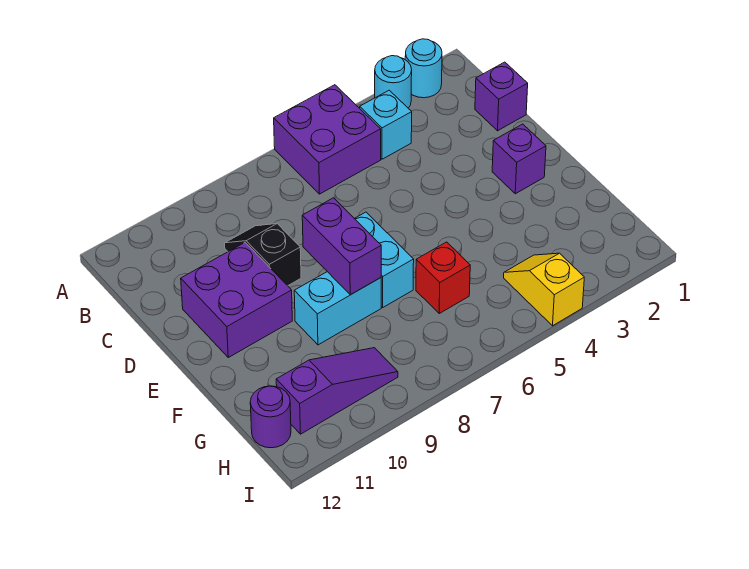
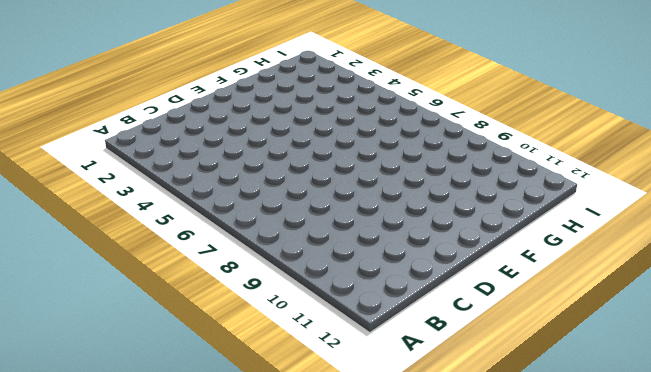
none -> cyan round brick A2 level 1
none -> cyan round brick A3 level 1
none -> purple brick A5:B6 level 1

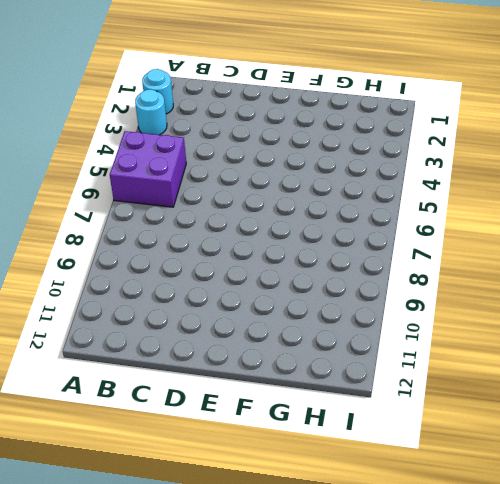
none -> cyan brick B4 level 1
none -> purple brick C1 level 1
none -> black slope C9:D9 level 1 top D

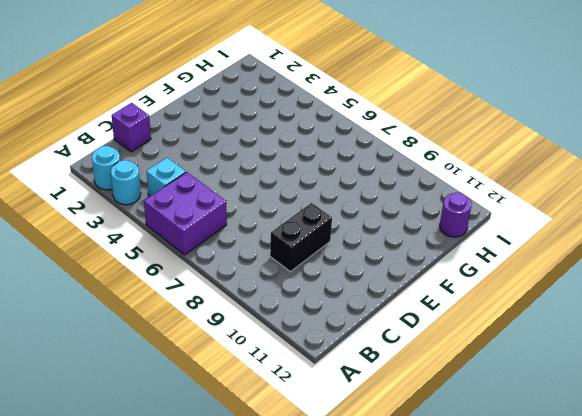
black brick C9:D9 level 1 -> black slope C9:D9 level 1 top D
none -> purple brick D10:E11 level 1
none -> purple brick E2 level 1
none -> cyan brick E7:F7 level 1

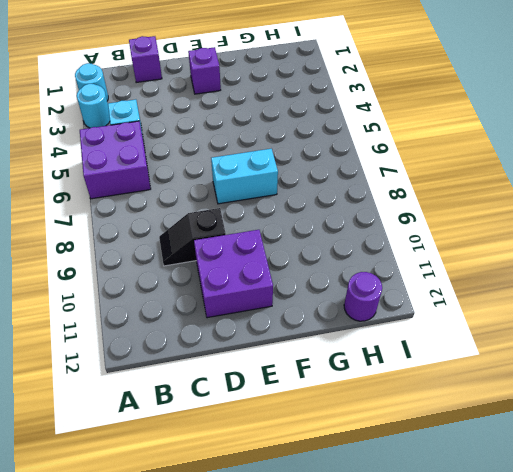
none -> cyan brick F8:F9 level 1
none -> red brick G6 level 1
none -> yellow slope H4:I4 level 1 top I

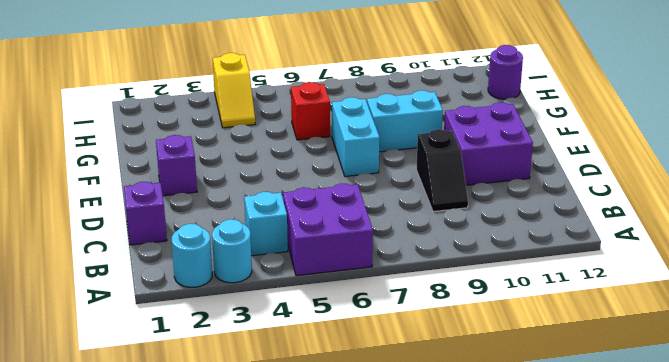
none -> purple slope H9:H11 level 1 top 11
none -> purple brick E8:F8 level 2

